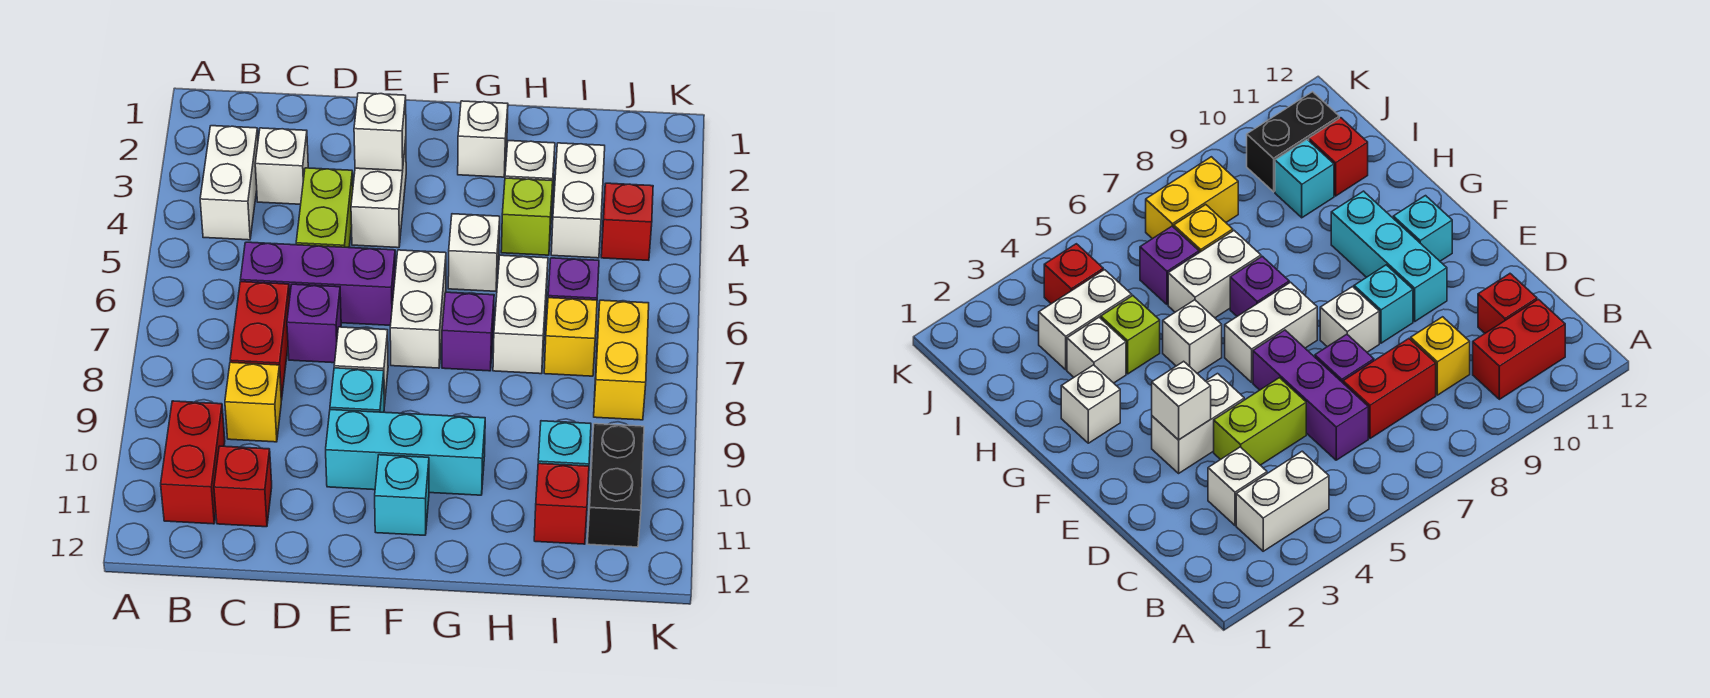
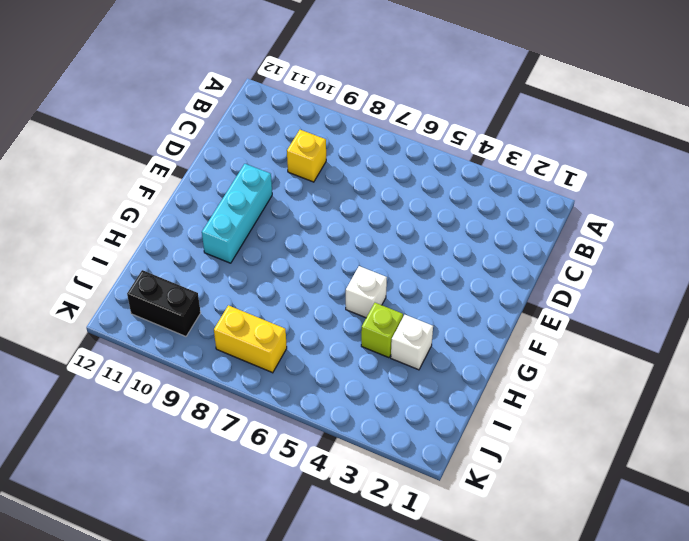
none -> white brick B3:B4 level 1
none -> red brick B10:B11 level 1
none -> white brick C3 level 1
none -> purple brick C6:E6 level 1

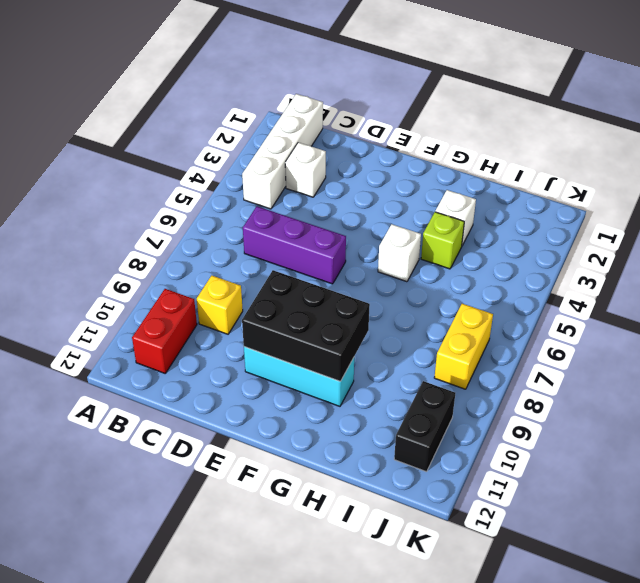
white brick B1:B4 level 1 -> white brick B3:B4 level 1
black brick E9:G10 level 2 -> none
none -> red brick C7:C8 level 1
none -> red brick C11 level 1
none -> lime brick D4:D5 level 1
none -> purple brick D7 level 1

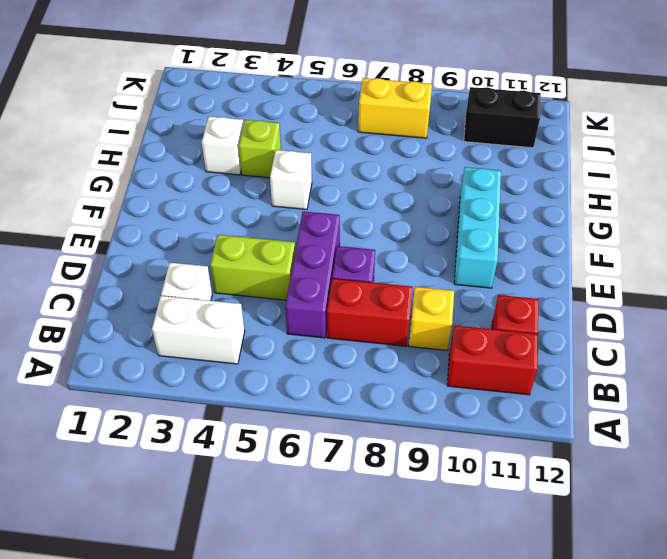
none -> white brick E3:E4 level 1
none -> white brick E8 level 1
none -> cyan brick E9 level 1
none -> white brick F6:F7 level 1

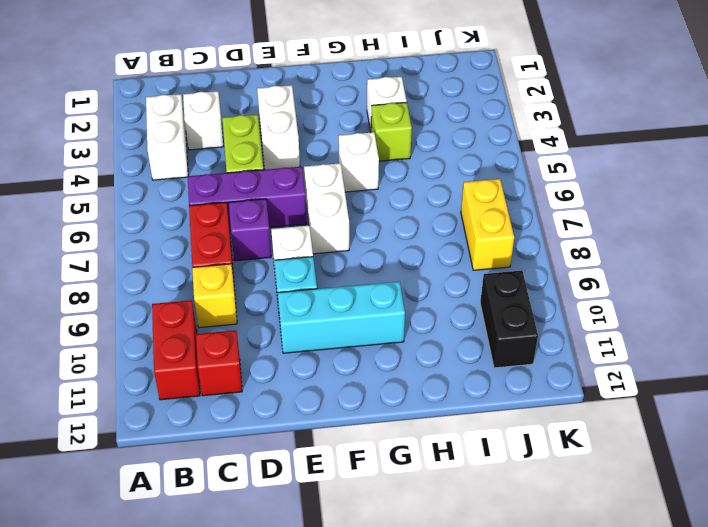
none -> cyan brick F11 level 1
none -> white brick G2 level 1
none -> purple brick G7 level 1
none -> white brick H6:H7 level 1

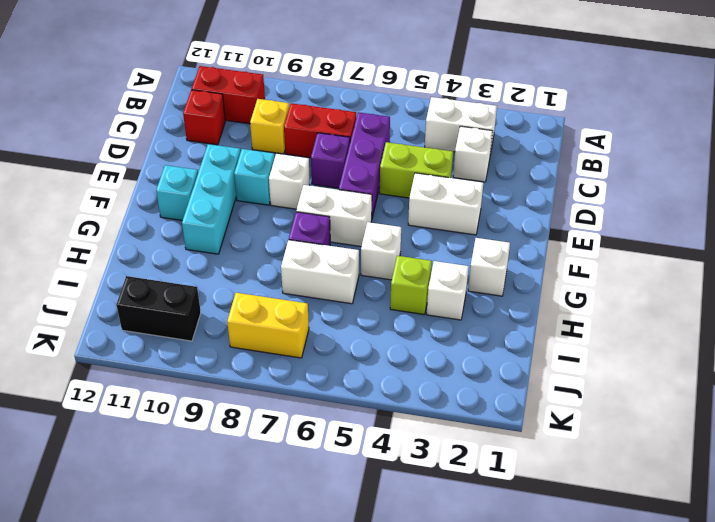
none -> white brick I3:I4 level 1
none -> purple brick I6 level 1
none -> yellow brick I7 level 1
none -> cyan brick I10 level 1

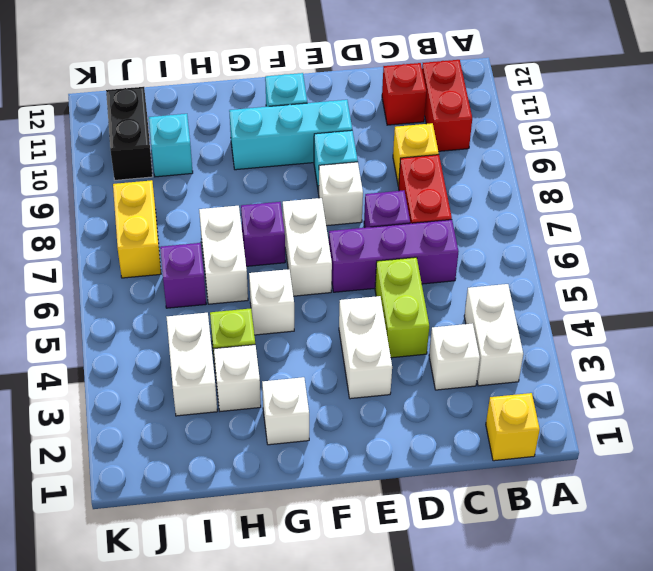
yellow brick B1 level 1 -> yellow brick I7 level 1
none -> red brick I11 level 1
none -> red brick J4 level 1
none -> white brick E3 level 2

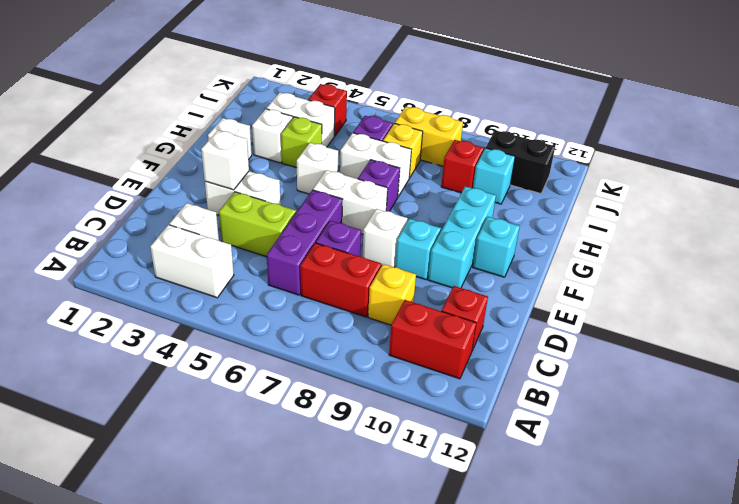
red brick I9 level 1 -> red brick I11 level 1

